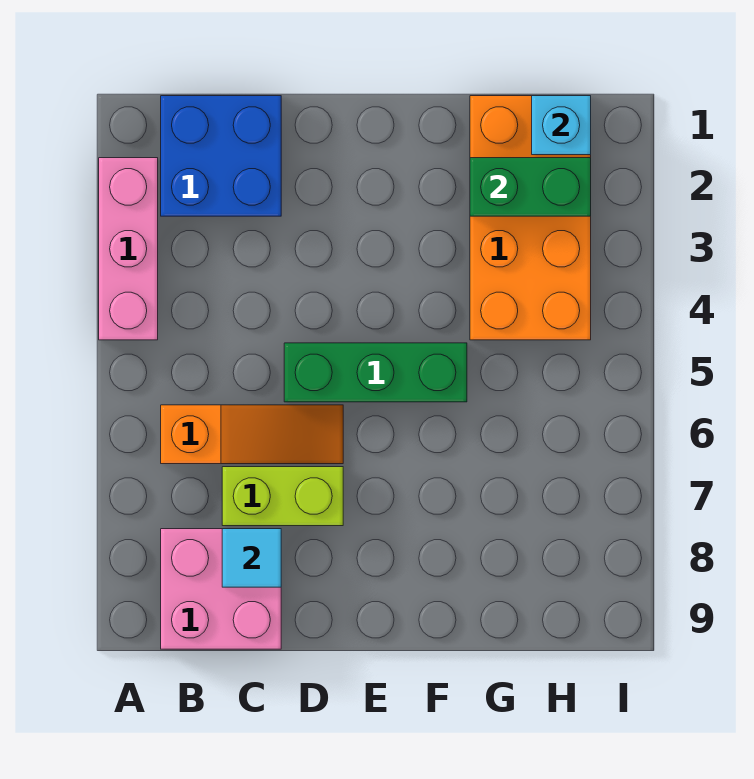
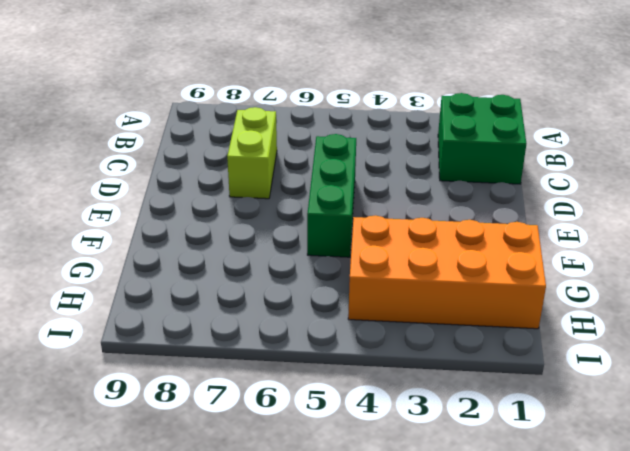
green brick B1:C2 level 1 -> blue brick B1:C2 level 1
none -> pink brick A2:A4 level 1
none -> orange slope B6:D6 level 1 top B

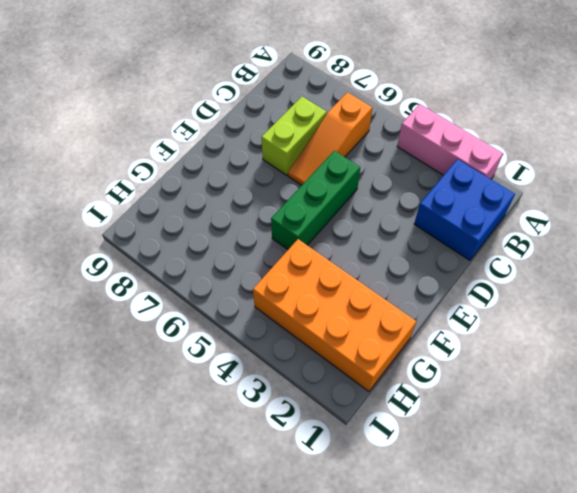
none -> pink brick B8:C9 level 1
none -> cyan tile C8 level 2

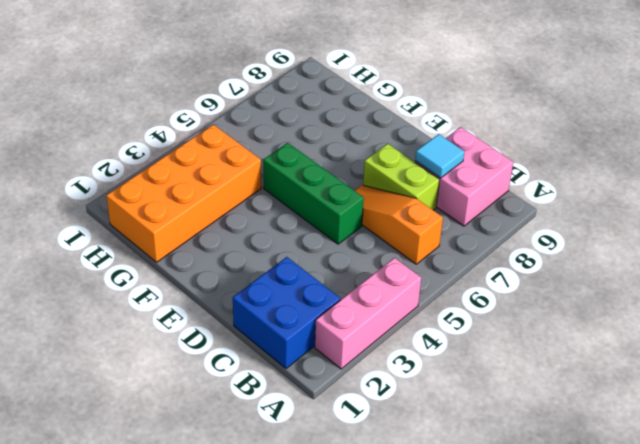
none -> green brick G2:H2 level 2
none -> cyan brick H1 level 2

